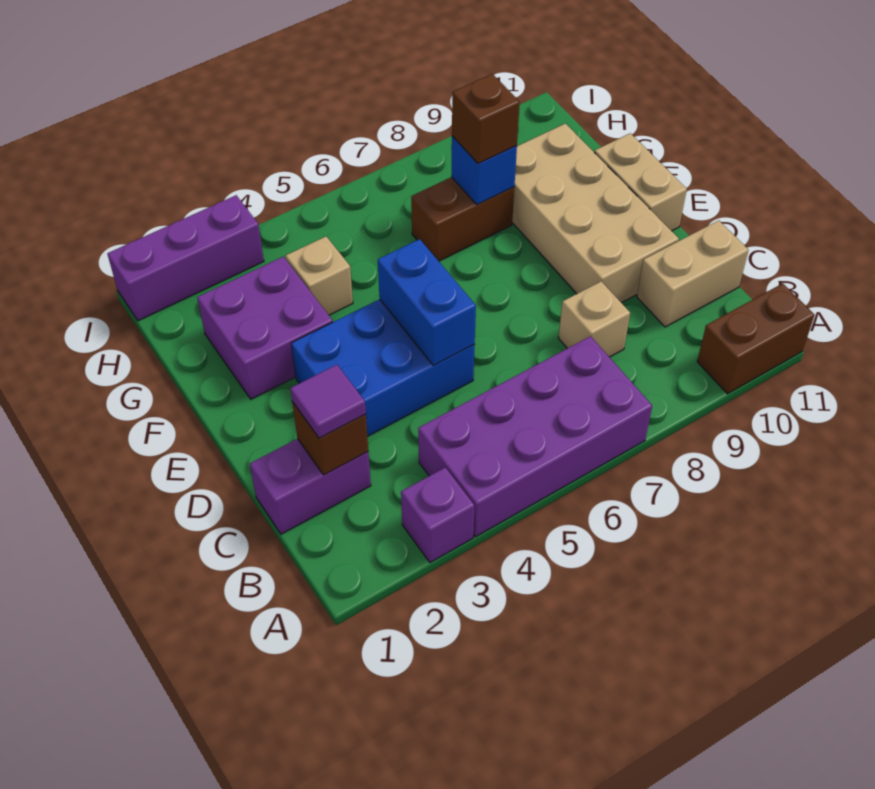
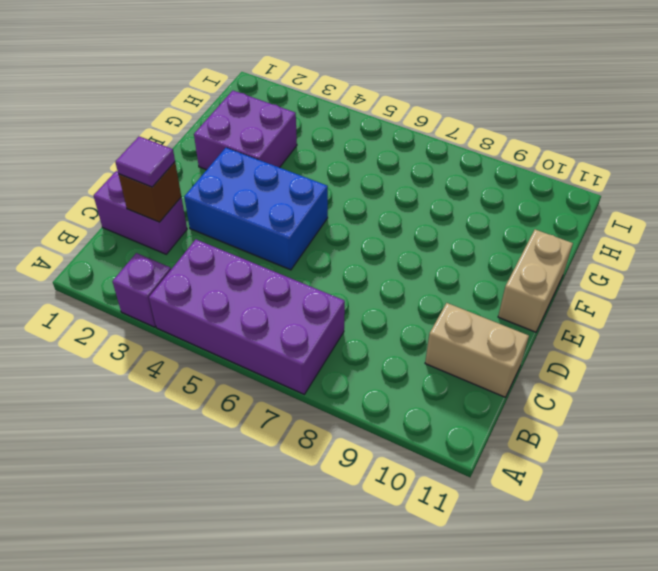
none -> brown brick A10:A11 level 1
none -> tan brick C8 level 1
none -> tan brick D9:G10 level 1

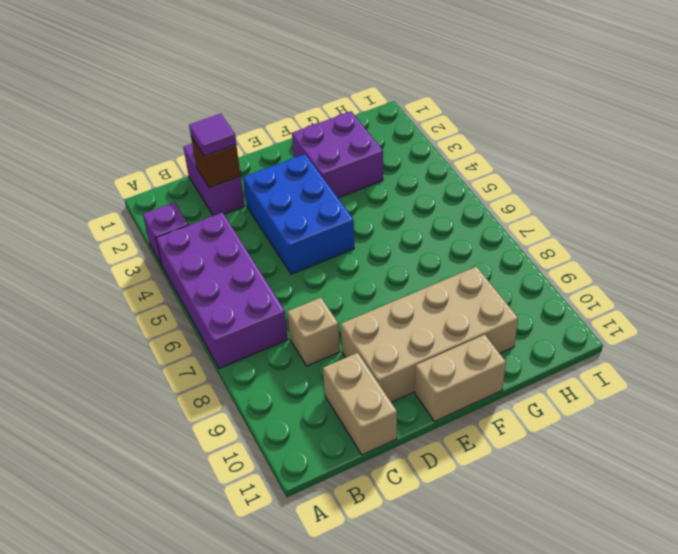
none -> brown brick A10:A11 level 1
none -> tan brick G4 level 1
none -> brown brick G7:G8 level 1

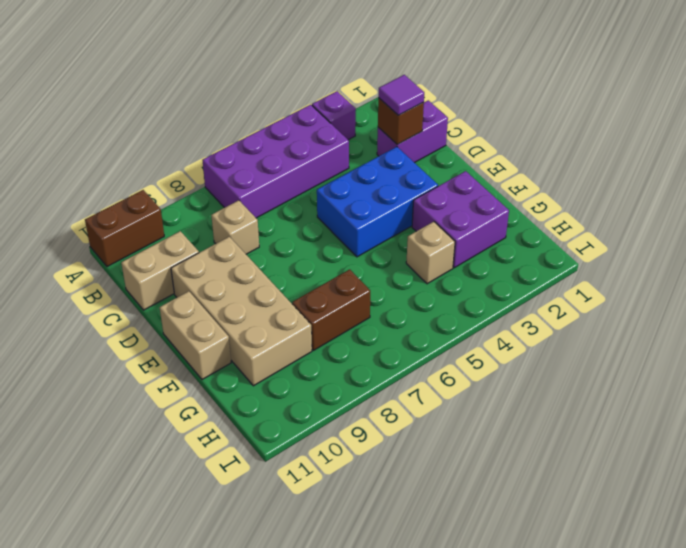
none -> purple brick I1:I3 level 1
none -> blue brick D5:E5 level 2
none -> blue brick G8 level 2

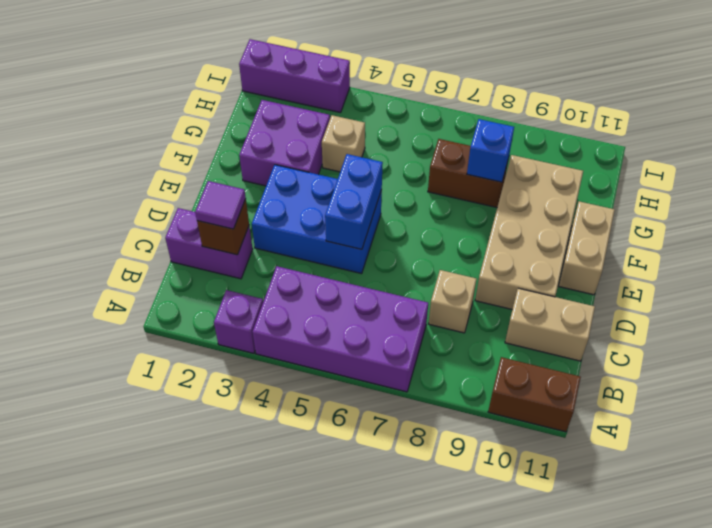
none -> brown brick G8 level 3

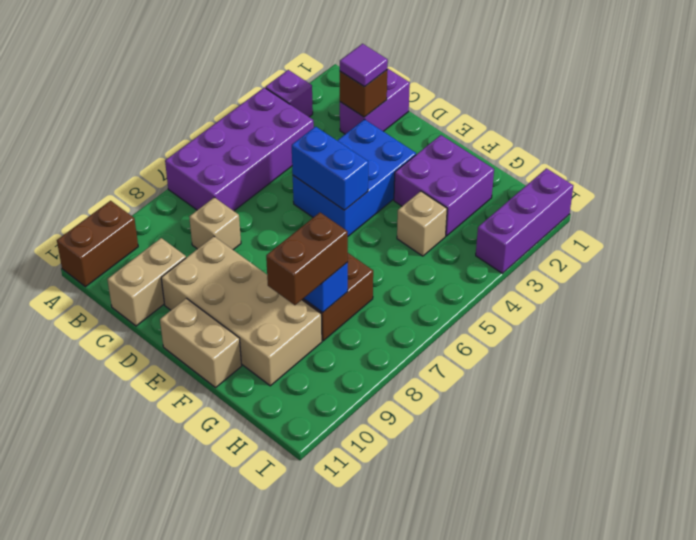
brown brick G8:G9 level 3 -> brown brick G8 level 3

